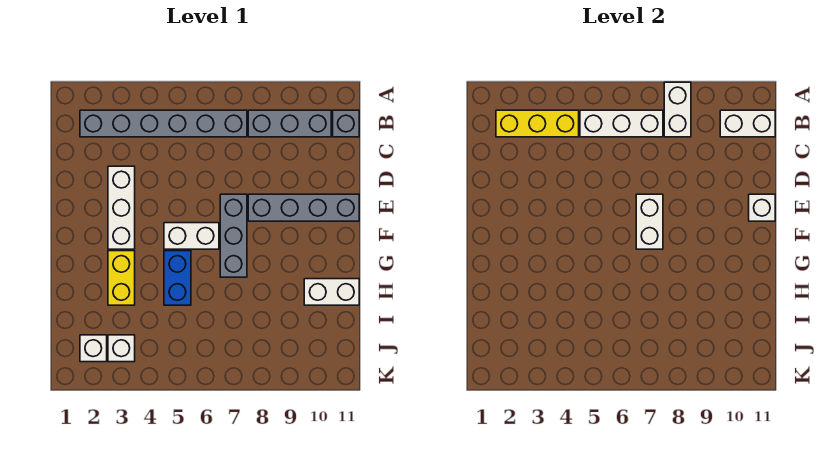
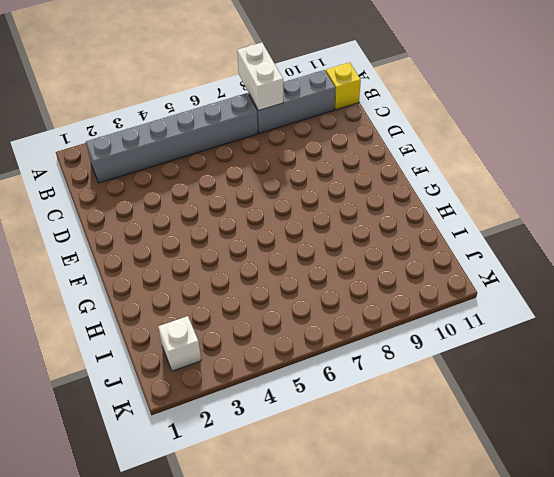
yellow brick B11 level 1 -> grey brick B11 level 1
none -> white brick D3:F3 level 1
none -> grey brick E7:G7 level 1
none -> grey brick E8:E11 level 1

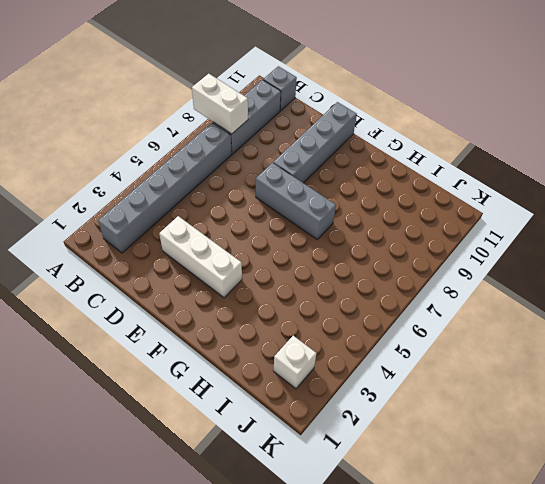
none -> white brick F5:F6 level 1
none -> yellow brick G3:H3 level 1
none -> blue brick G5:H5 level 1

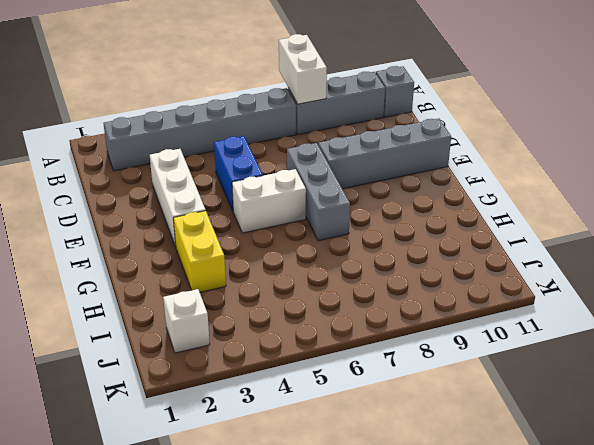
blue brick D5:E5 level 1 -> blue brick G5:H5 level 1
none -> white brick H10:H11 level 1
none -> white brick J3 level 1
none -> yellow brick B2:B4 level 2

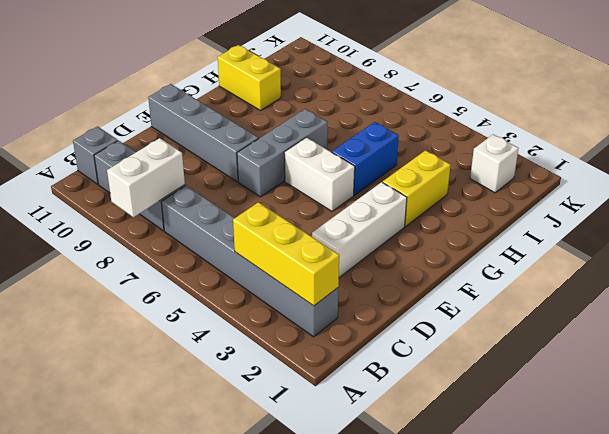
yellow brick H10:H11 level 1 -> white brick H10:H11 level 1
none -> white brick J3 level 1
none -> white brick B5:B7 level 2
none -> white brick B10:B11 level 2

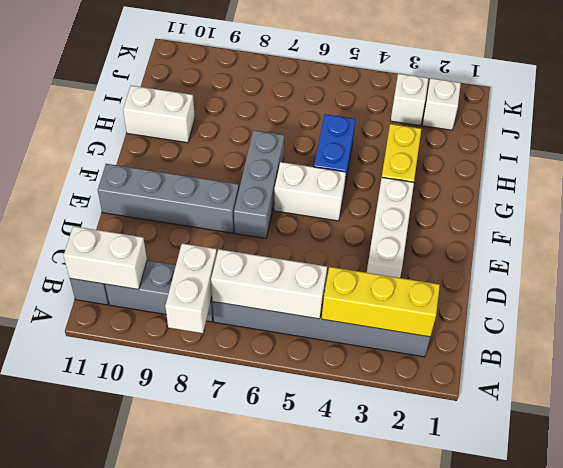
none -> white brick E7:F7 level 2
none -> white brick E11 level 2

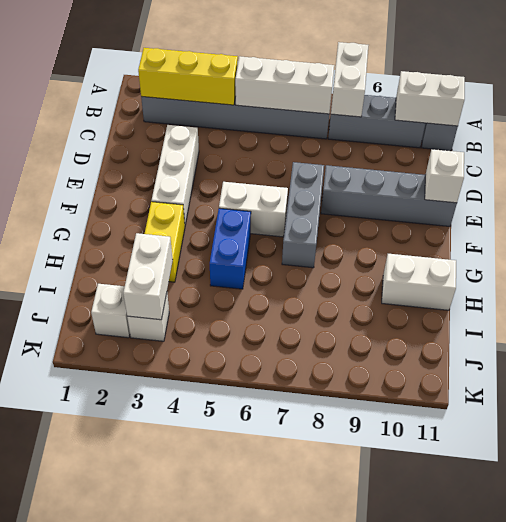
white brick I3:J3 level 2 -> white brick E7:F7 level 2

